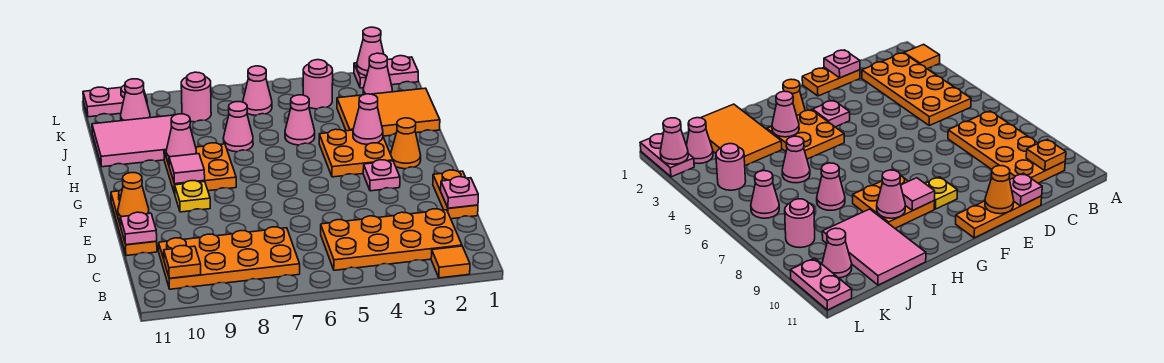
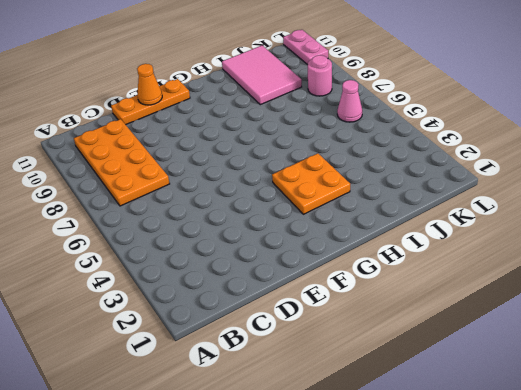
none -> orange tile A2 level 1
none -> orange plate B2:C5 level 1
none -> orange plate D1:E1 level 1

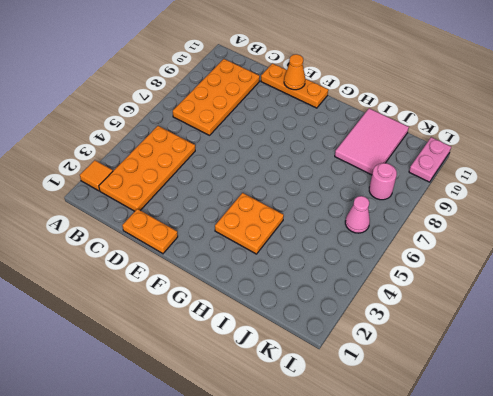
none -> pink plate F3 level 1
none -> yellow plate F9 level 1
none -> orange cone G2 level 1

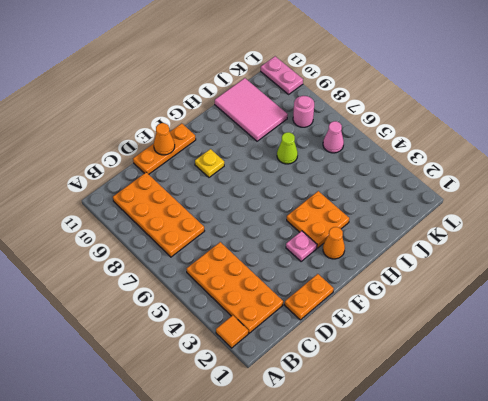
lime cone I7 level 1 -> pink cone I7 level 1
none -> orange plate G8:H9 level 1
none -> orange tile I1:J3 level 1
none -> pink cone I5 level 1

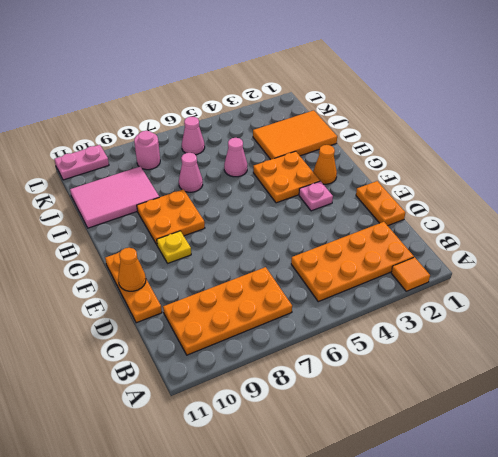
none -> pink cone K2 level 1
none -> pink round brick K4 level 1
none -> pink cone K10 level 1

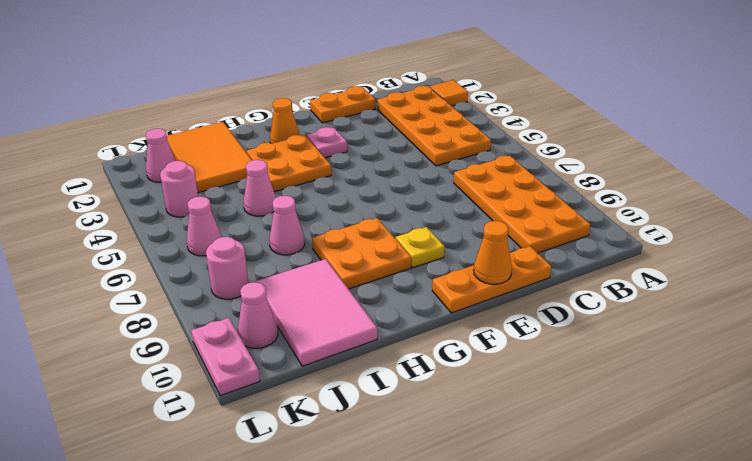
none -> pink plate L1:L2 level 1
none -> orange plate B10 level 2
none -> pink plate D1 level 2

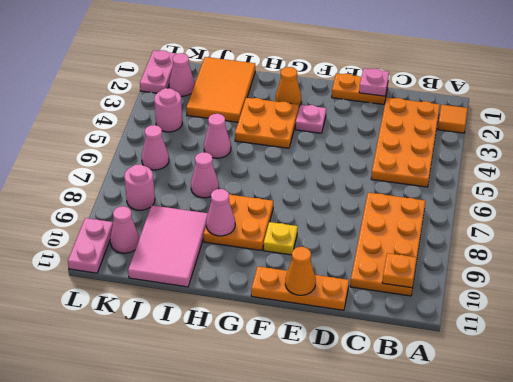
none -> pink plate D11 level 2
none -> pink tile G9 level 2
none -> pink cone H3 level 2

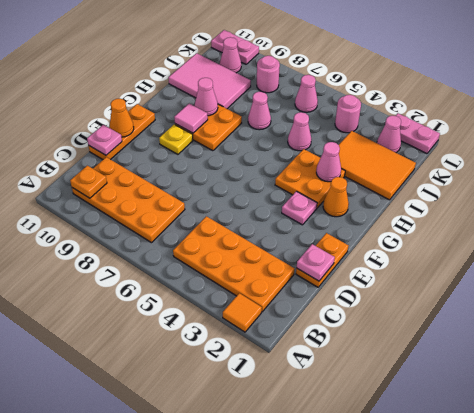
none -> pink cone L2 level 2

